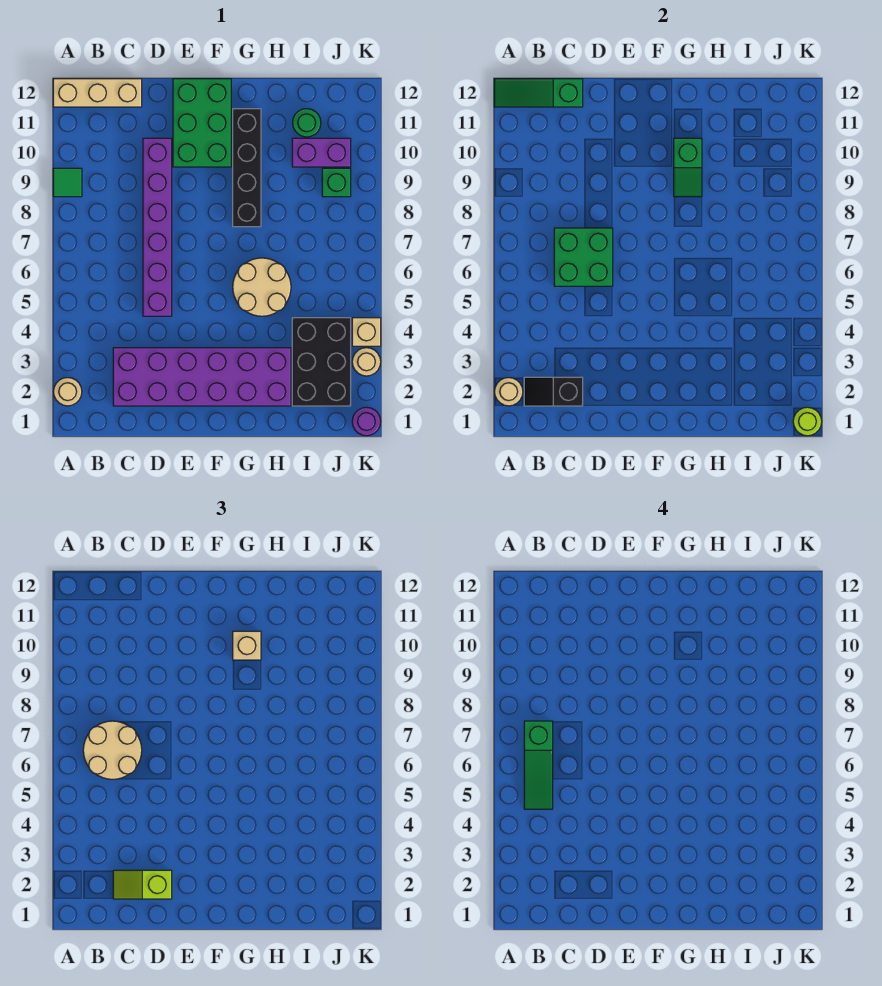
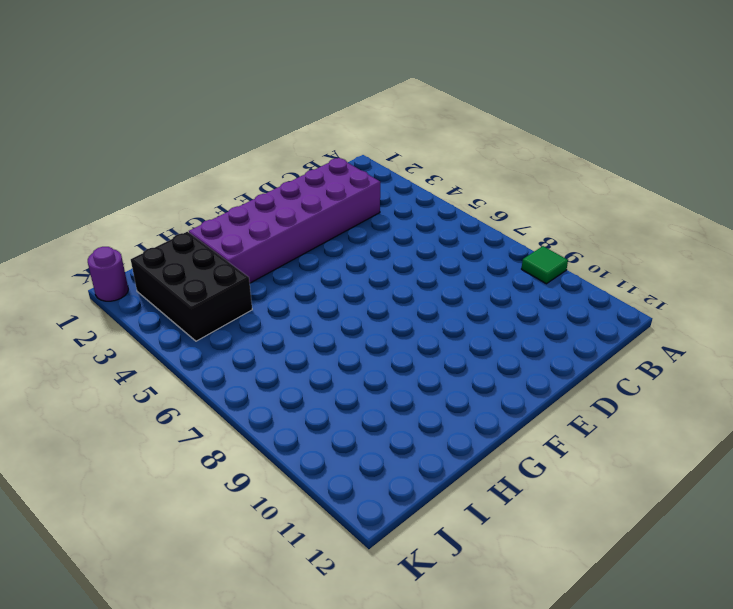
none -> tan round brick A2 level 1
none -> tan brick A12:C12 level 1
none -> purple brick D5:D10 level 1

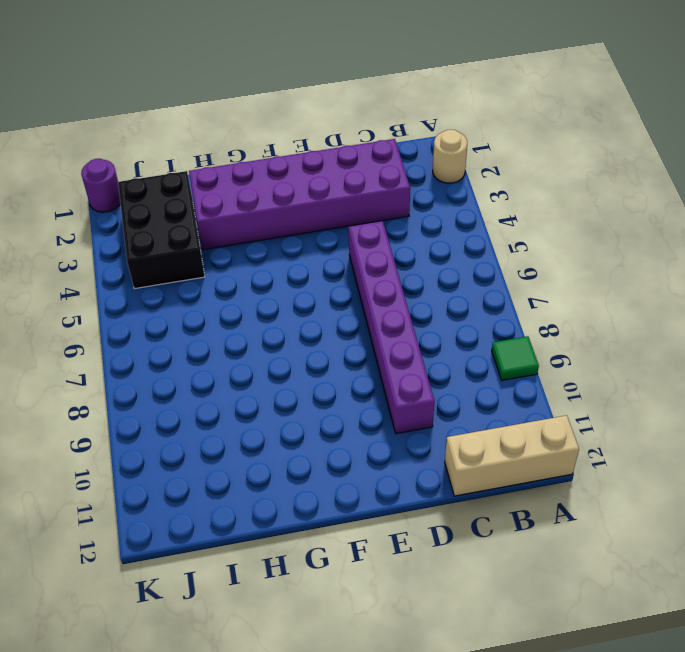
none -> green brick E10:F12 level 1
none -> tan round brick G5:H6 level 1
none -> black brick G8:G11 level 1

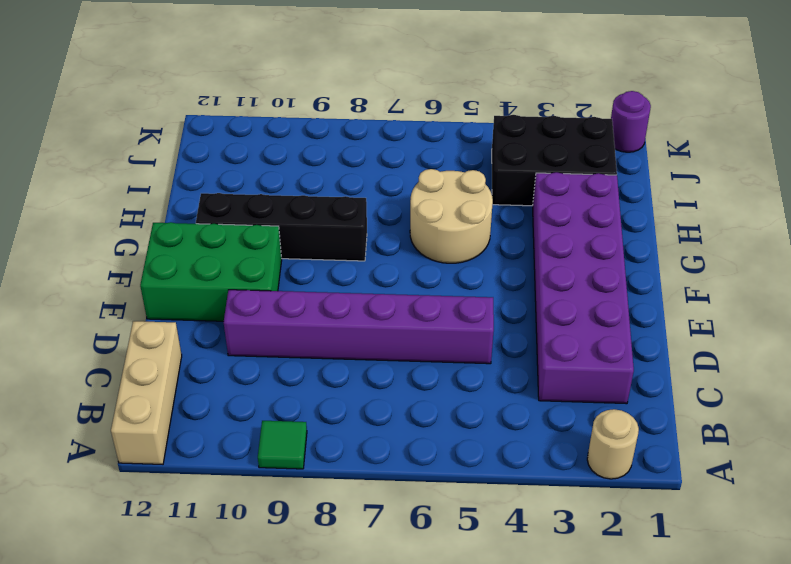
none -> purple brick I10:J10 level 1
none -> green round brick I11 level 1
none -> green brick J9 level 1

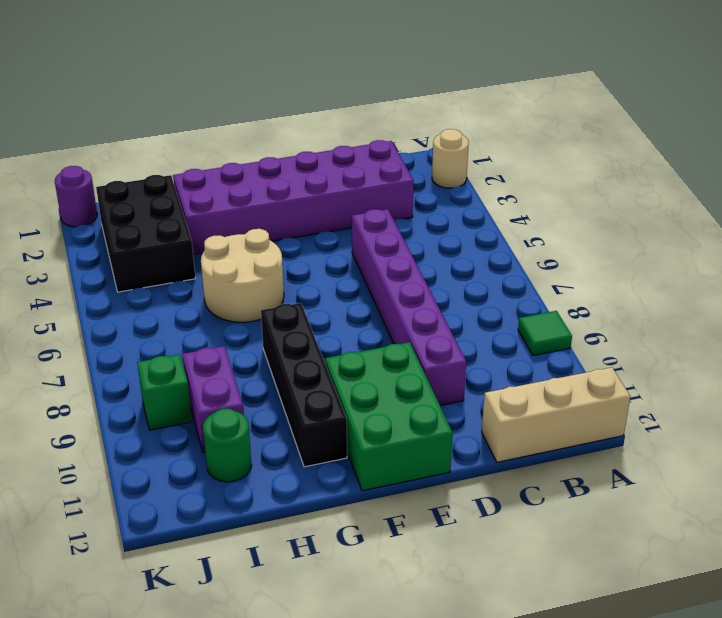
purple brick I9:I10 level 1 -> purple brick I10:J10 level 1
none -> tan round brick K3 level 1
none -> tan brick K4 level 1
none -> tan round brick A2 level 2

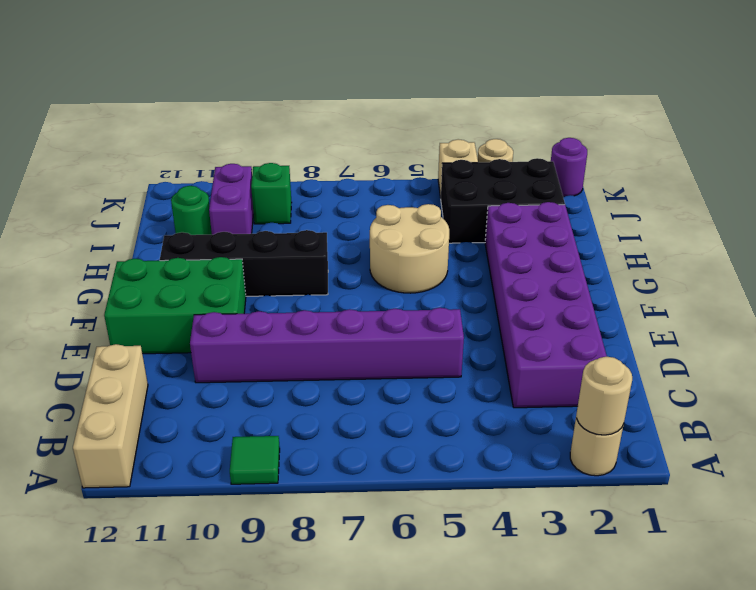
none -> green slope A12:C12 level 2 top C
none -> black slope B2:C2 level 2 top C
none -> green brick C6:D7 level 2

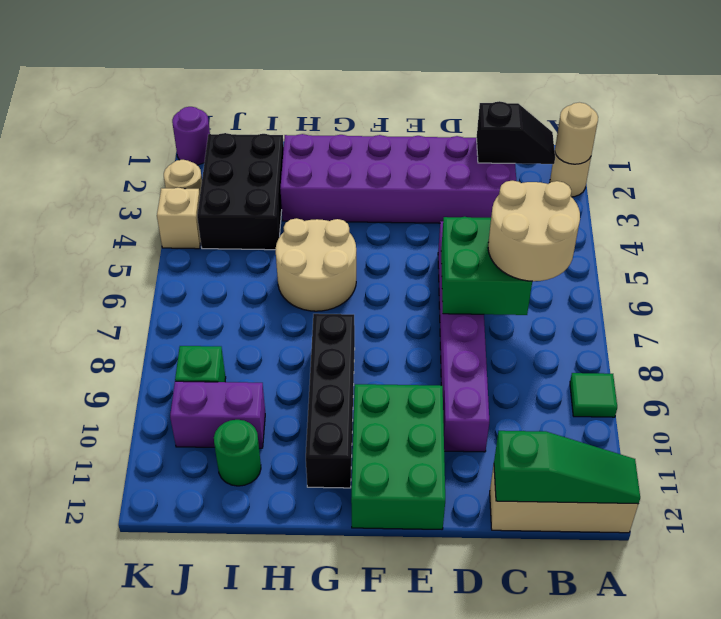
none -> green slope G9:G10 level 2 top 10
none -> lime round brick K1 level 2
none -> lime slope C2:D2 level 3 top D

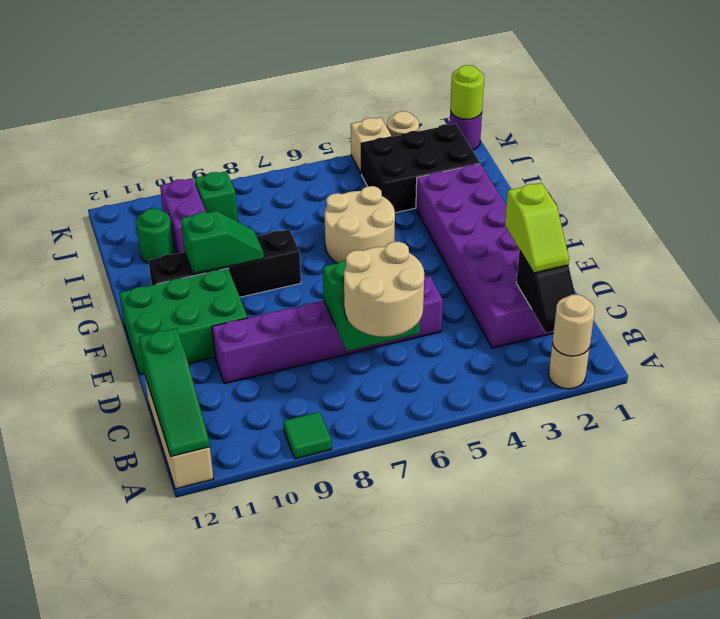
none -> tan brick G10 level 3
none -> green slope B5:B7 level 4 top 7

